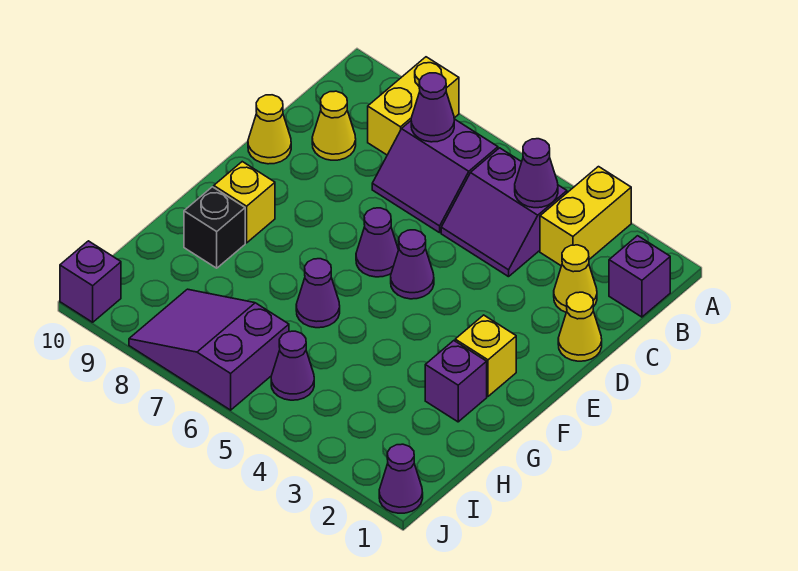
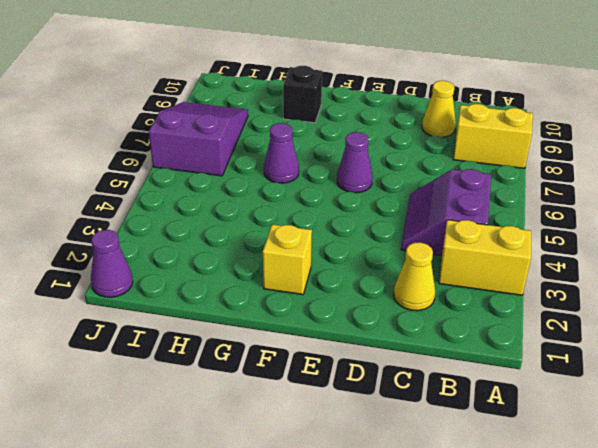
none -> purple brick B1 level 1
none -> purple slope B6:C7 level 1 top B
none -> yellow cone D1 level 1

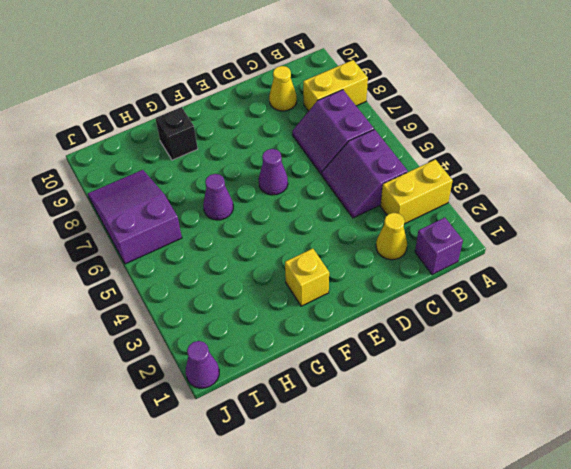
none -> yellow cone D1 level 1
none -> yellow cone D10 level 1
none -> purple cone E5 level 1

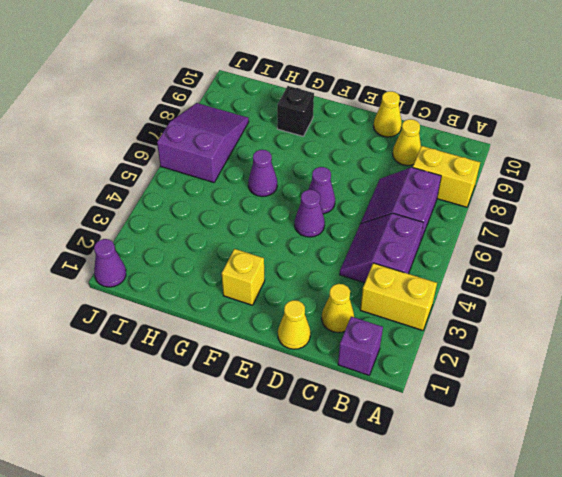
none -> yellow brick F9 level 1
none -> purple brick G2 level 1
none -> purple cone I5 level 1

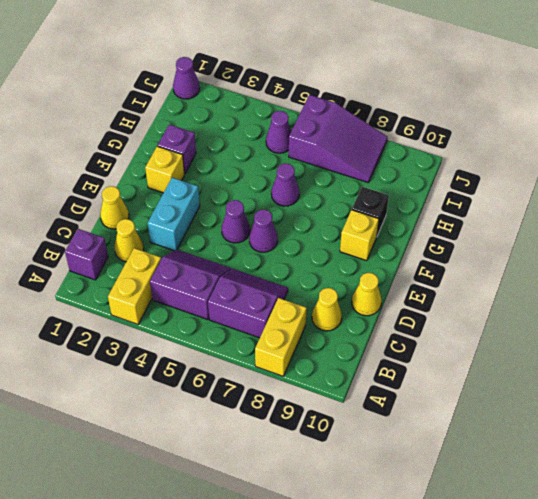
cyan brick D3:E3 level 1 -> none
none -> purple brick J10 level 1
none -> purple cone B4 level 2
none -> purple cone B7 level 2

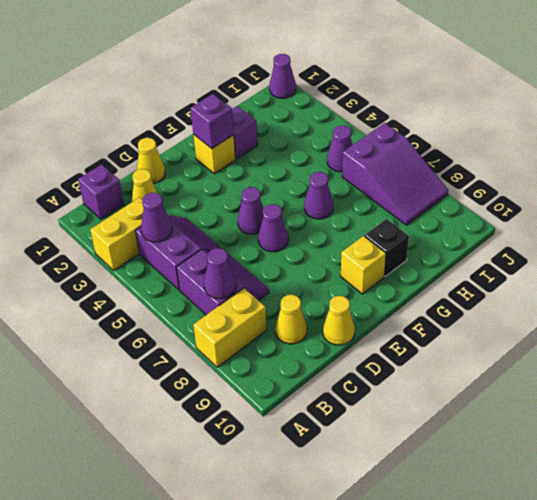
purple brick F2 level 2 -> purple brick J10 level 1

